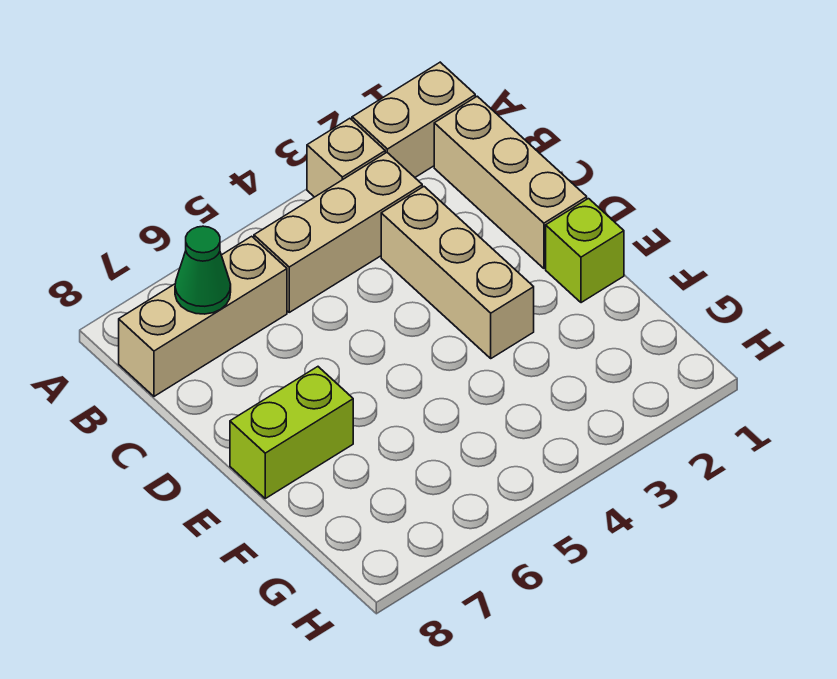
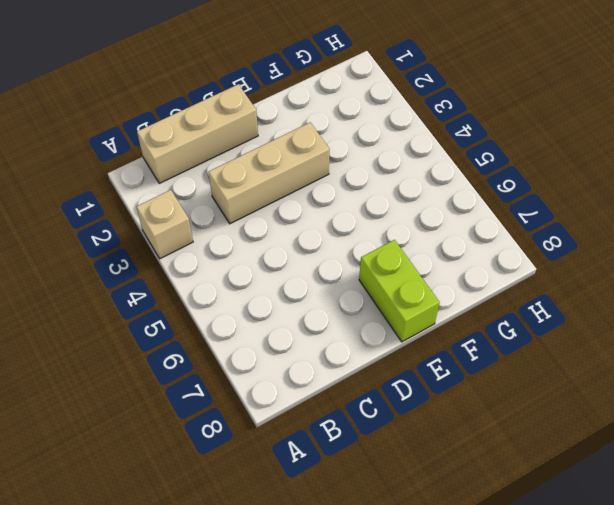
none -> tan brick A1:A2 level 1
none -> tan brick B3:B5 level 1

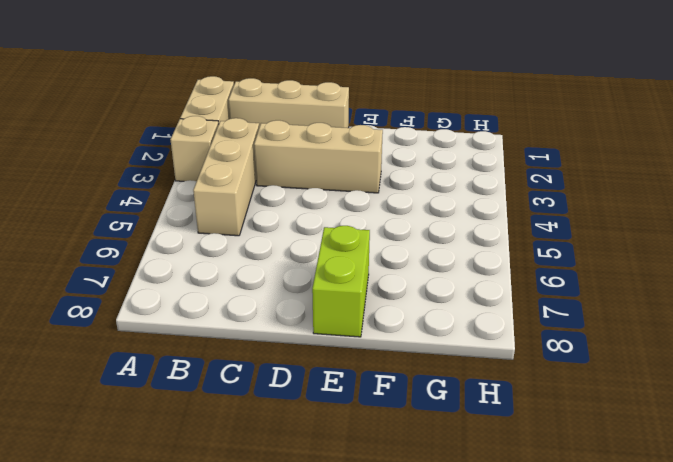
none -> tan brick B6:B8 level 1
none -> lime brick E1 level 1

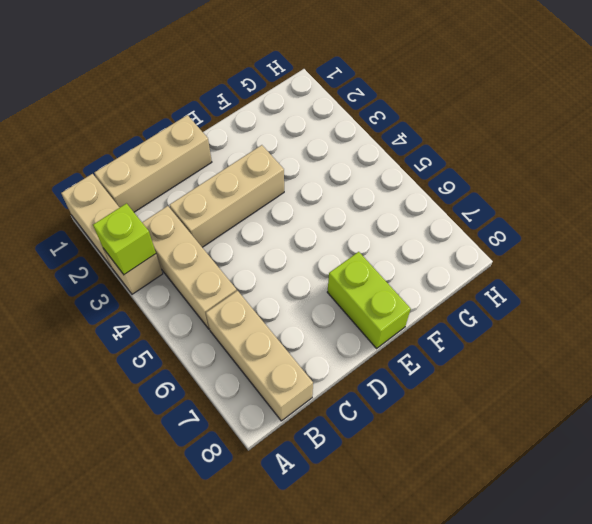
lime brick A3 level 2 -> lime brick E1 level 1
none -> green cone B7 level 2

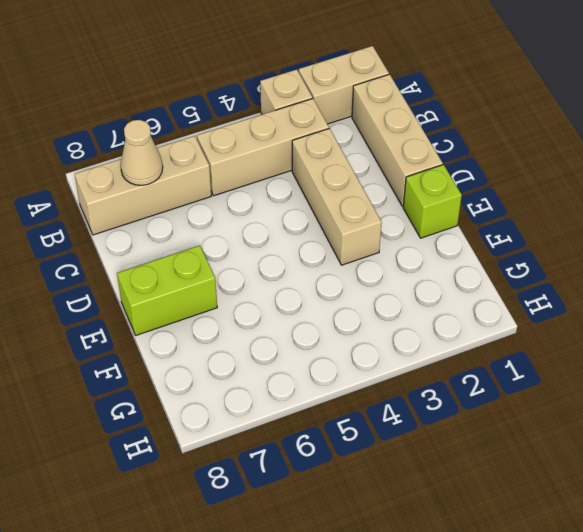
tan cone B7 level 2 -> green cone B7 level 2

